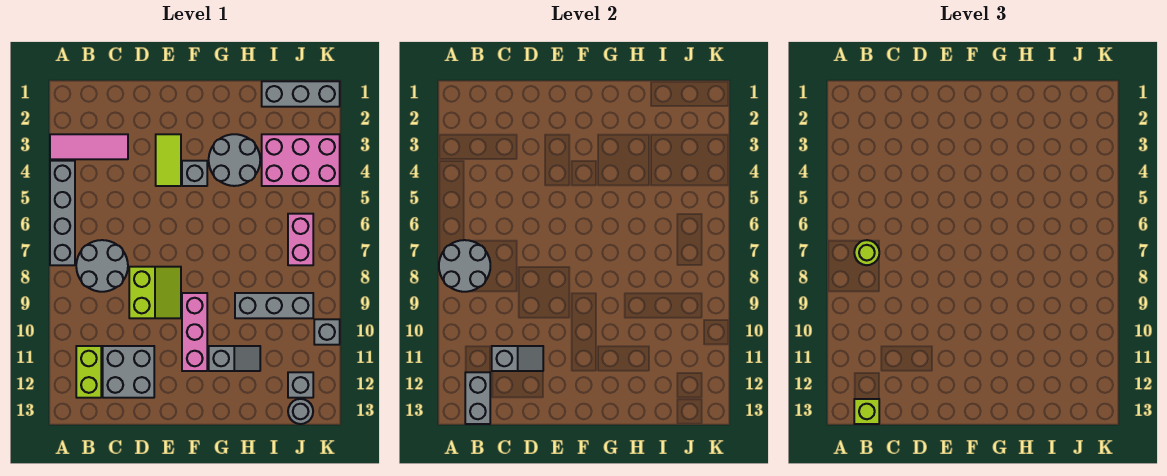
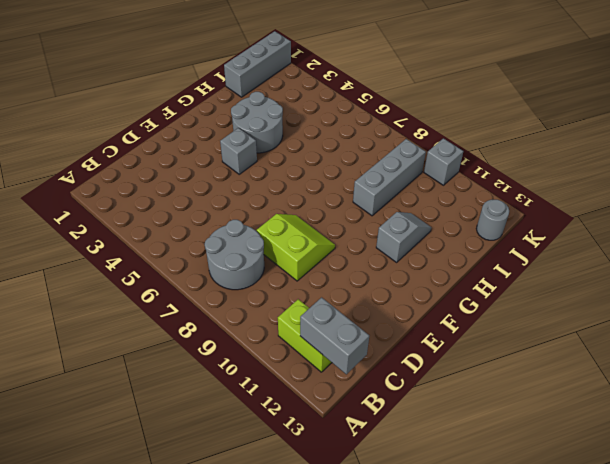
none -> pink tile A3:C3 level 1
none -> grey brick A4:A7 level 1
none -> grey brick C11:D12 level 1

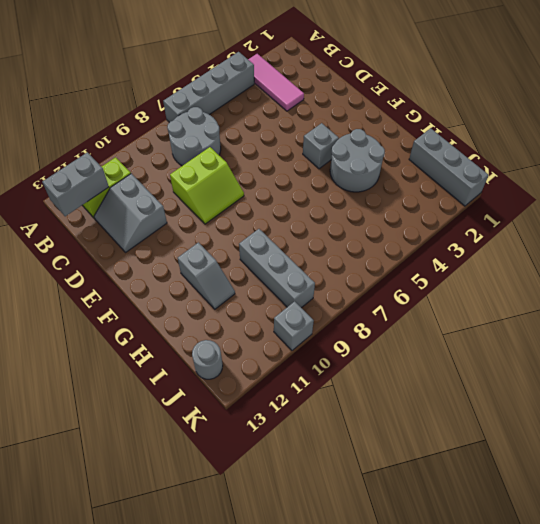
grey slope C11:D12 level 1 top 11 -> grey brick C11:D12 level 1
none -> lime tile E3:E4 level 1
none -> pink brick F9:F11 level 1
none -> pink brick I3:K4 level 1

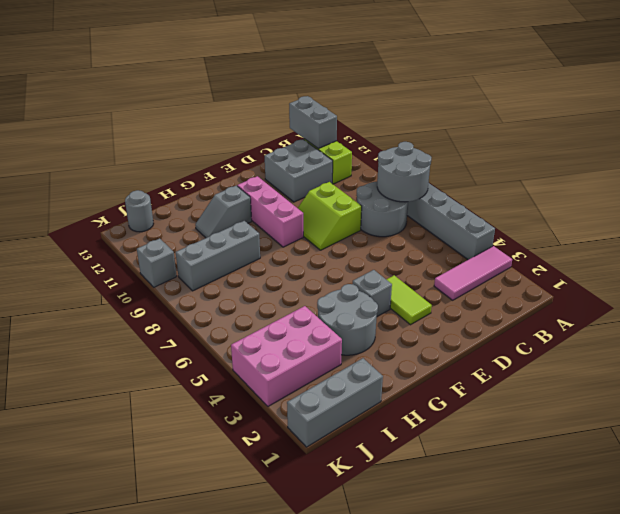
none -> pink brick J6:J7 level 1
none -> grey brick J12 level 1
none -> grey slope C11:D11 level 2 top C

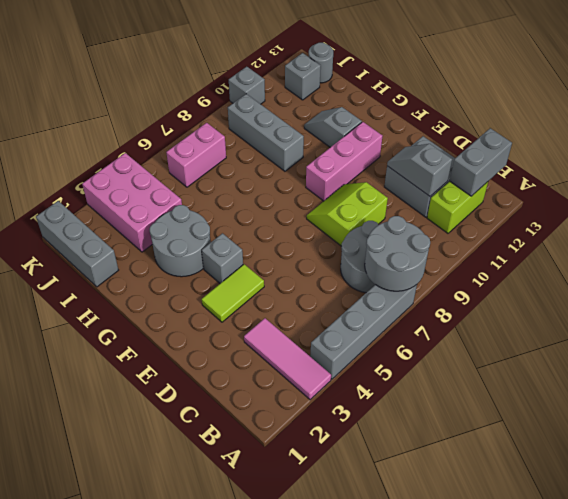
none -> lime round brick B7 level 3
none -> lime brick B13 level 3

